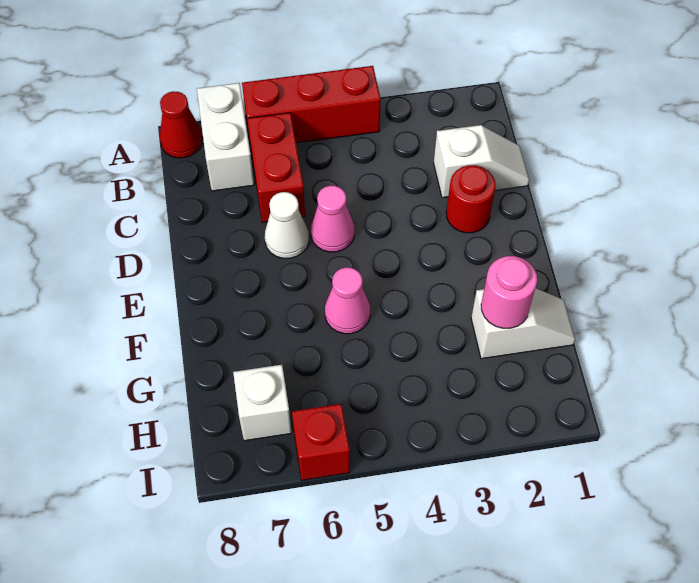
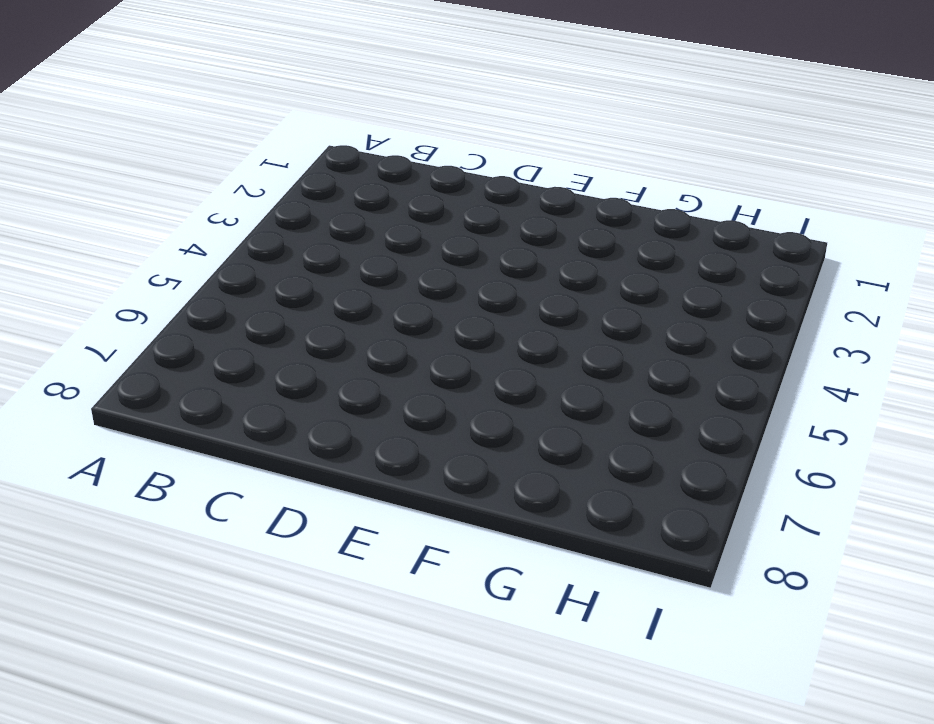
none -> red brick A4:A6 level 1
none -> white brick A7:B7 level 1
none -> red cone A8 level 1

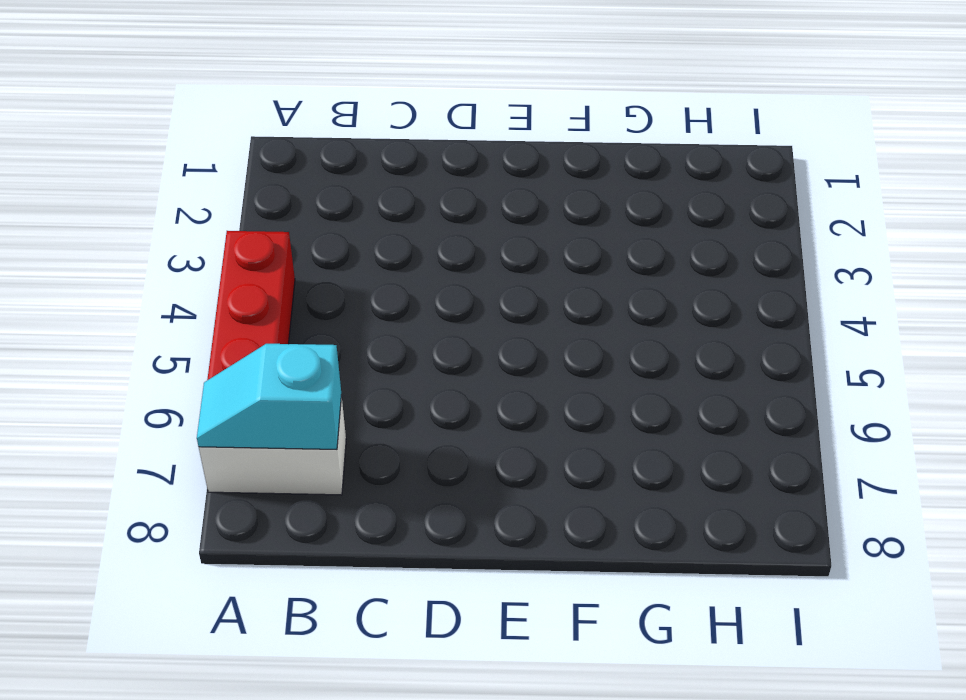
cyan slope A7:B7 level 2 top B -> none
none -> red cone A8 level 1
none -> red brick B6:C6 level 1
none -> white slope C1:C2 level 1 top 2

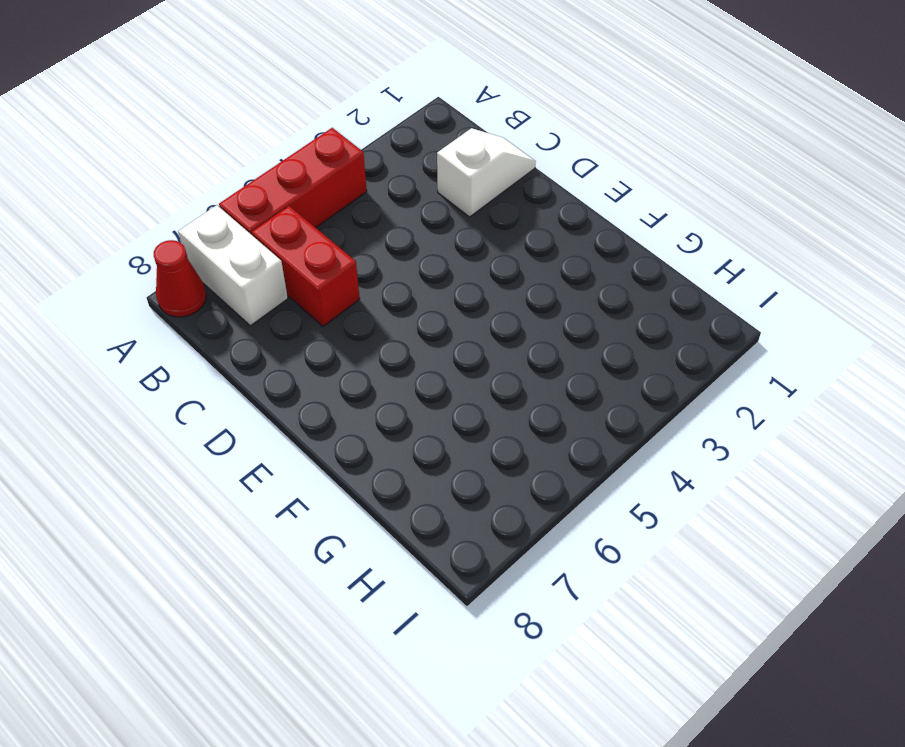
none -> red round brick D2 level 1
none -> pink cone D5 level 1
none -> white cone D6 level 1

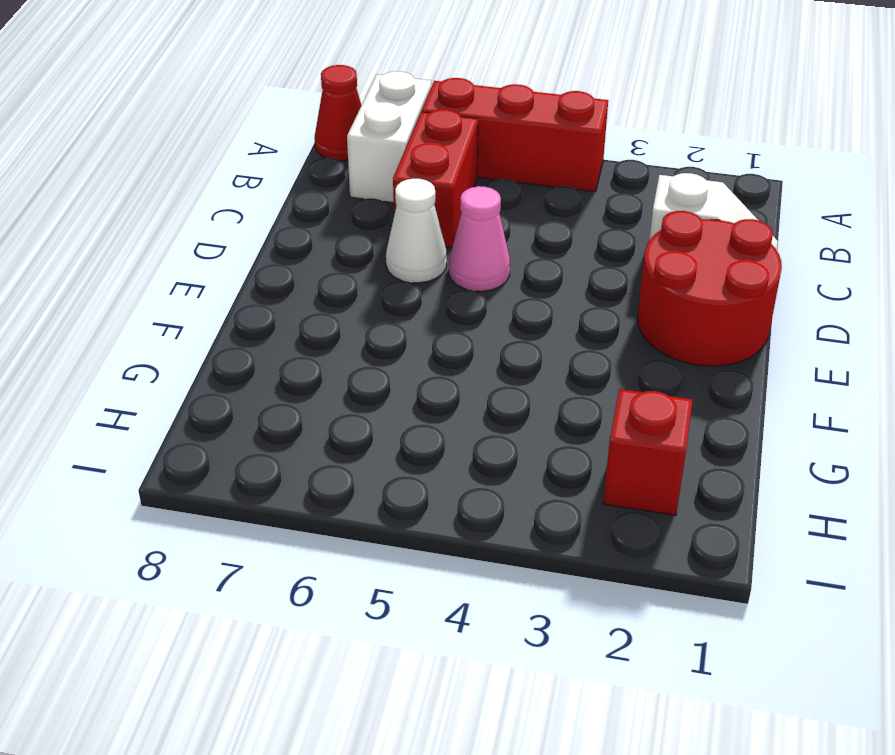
red round brick D1:E2 level 1 -> red round brick D2 level 1
red brick H2 level 1 -> red brick I6 level 1
none -> pink cone F5 level 1
none -> white slope G1:G2 level 1 top 2
none -> white brick H7 level 1

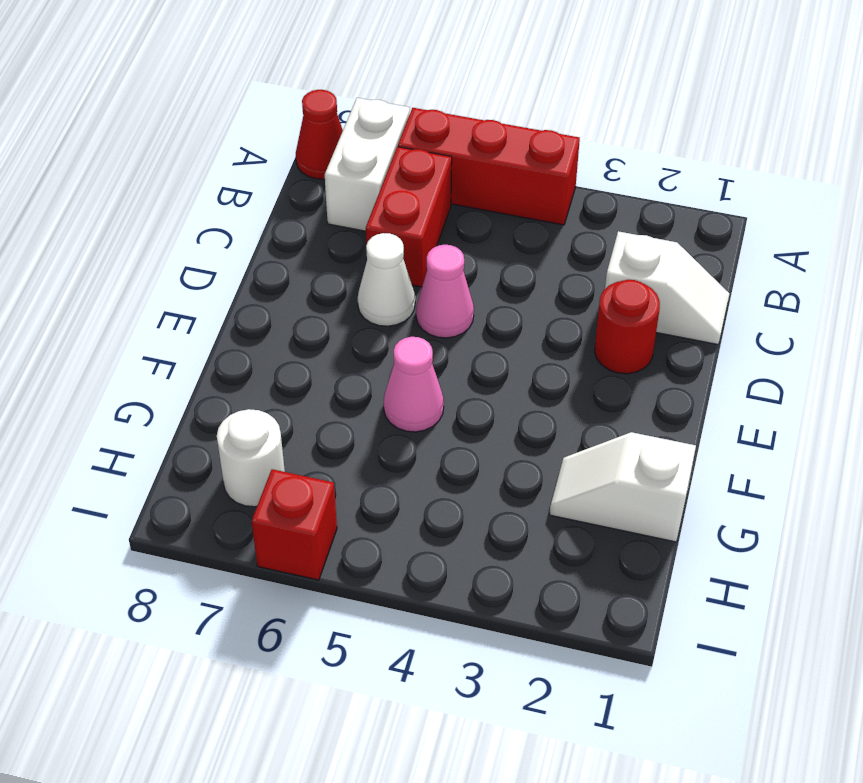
white slope G1:G2 level 1 top 1 -> white slope G1:G2 level 1 top 2
white round brick H7 level 1 -> white brick H7 level 1
none -> pink round brick G2 level 2

